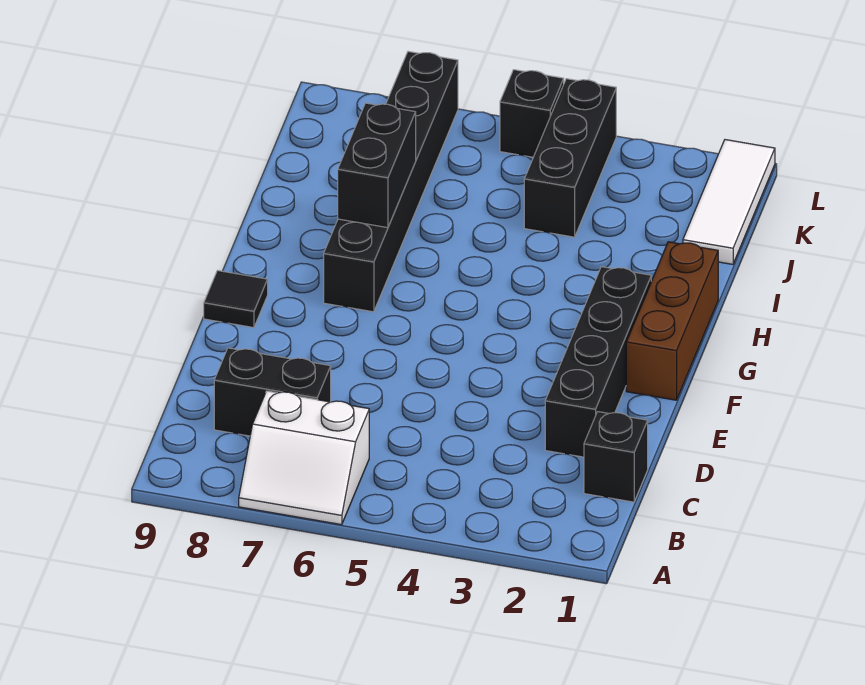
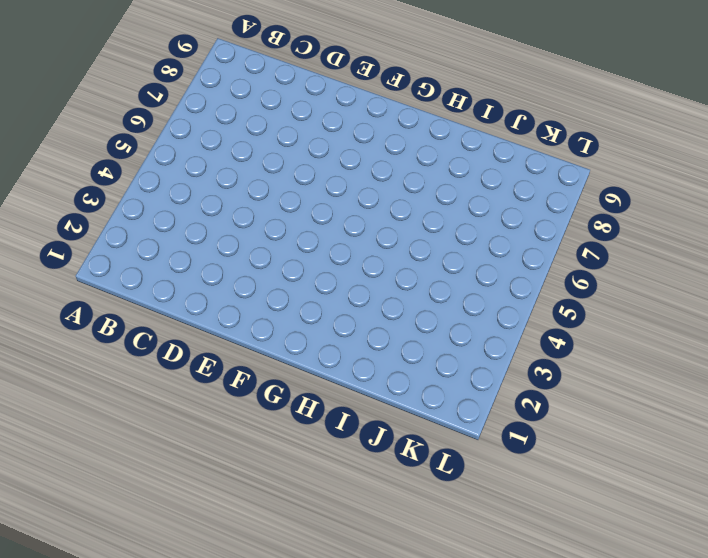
none -> white slope A6:B7 level 1 top B
none -> black brick C1 level 1

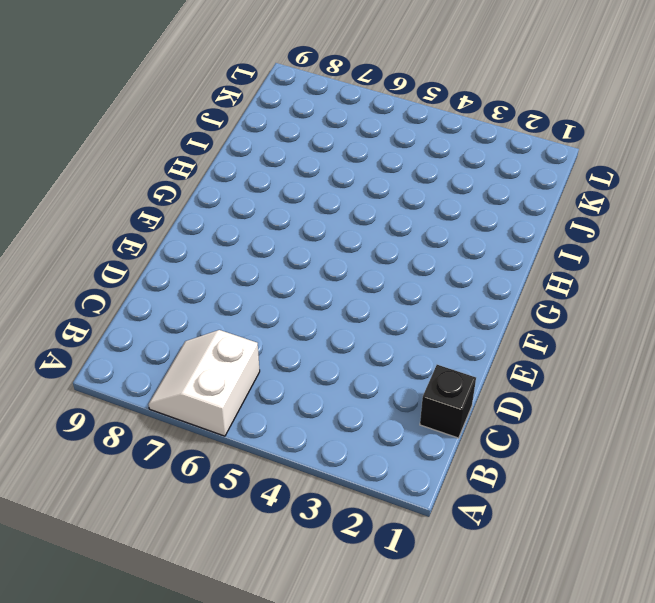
white slope A6:B7 level 1 top 6 -> white slope A6:B7 level 1 top B
none -> black brick C7:C8 level 1
none -> black brick D2:G2 level 1

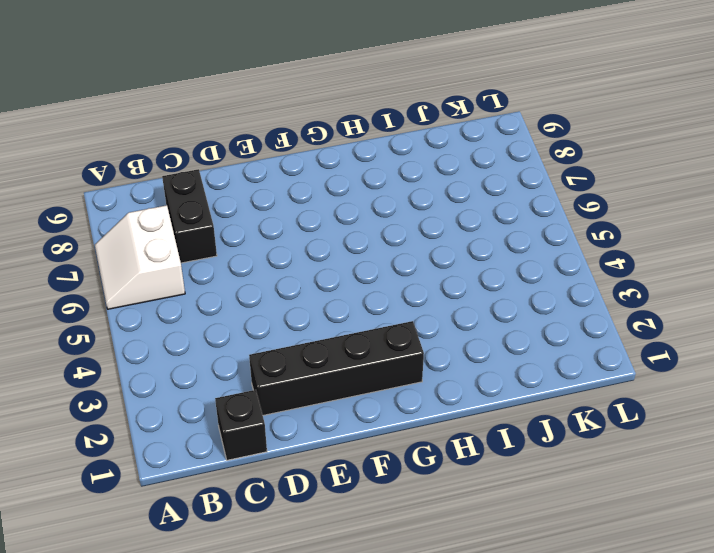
none -> brown brick F1:H1 level 1
none -> black tile F9 level 1

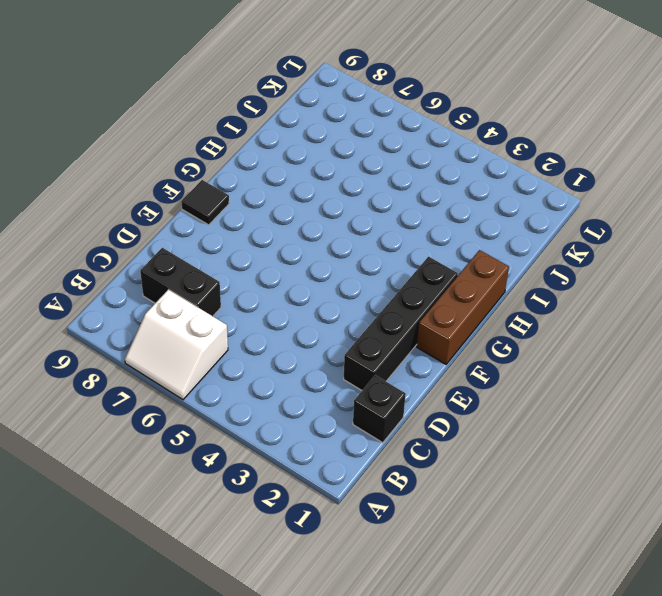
none -> black brick G7:L7 level 1
none -> white tile J1:L1 level 1

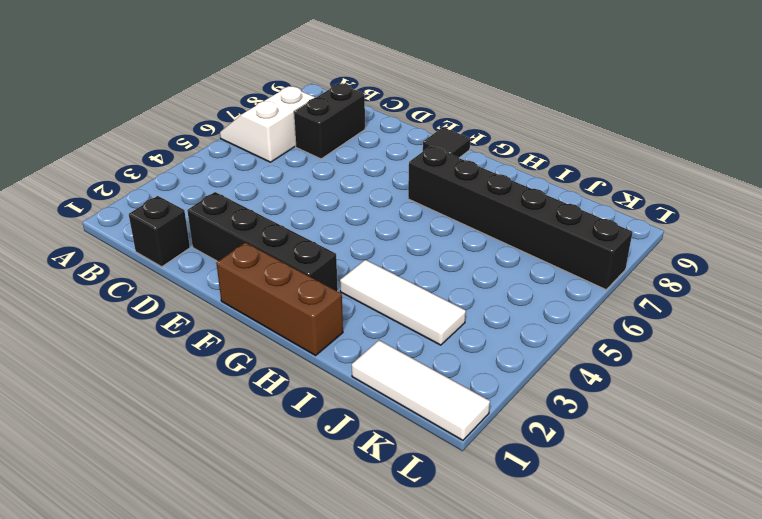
white tile H3:J3 level 1 -> none
none -> black brick J4:L4 level 1
none -> black brick L5 level 1

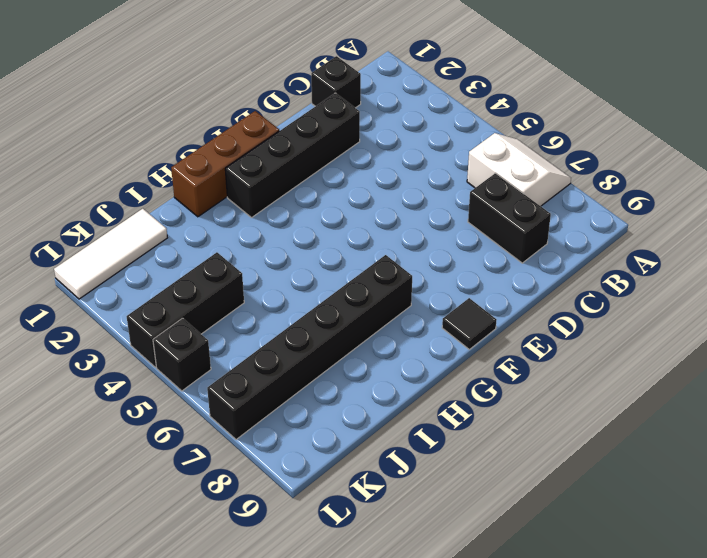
none -> black brick H7:I7 level 2

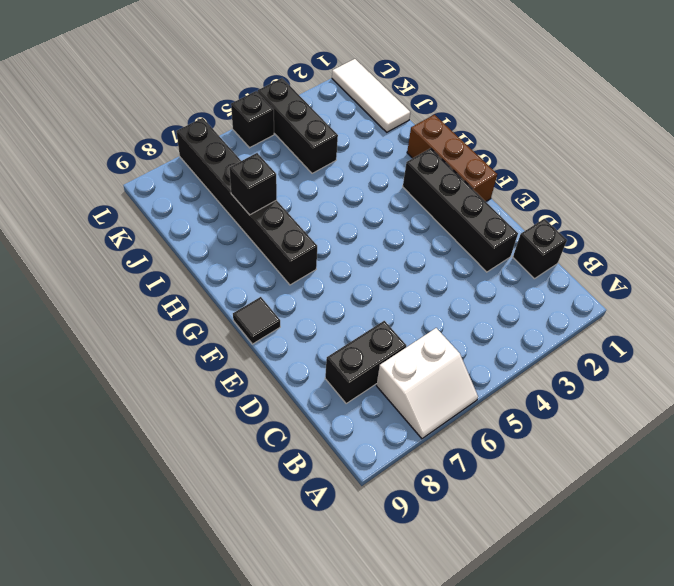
black brick I7 level 2 -> black brick H7:I7 level 2

